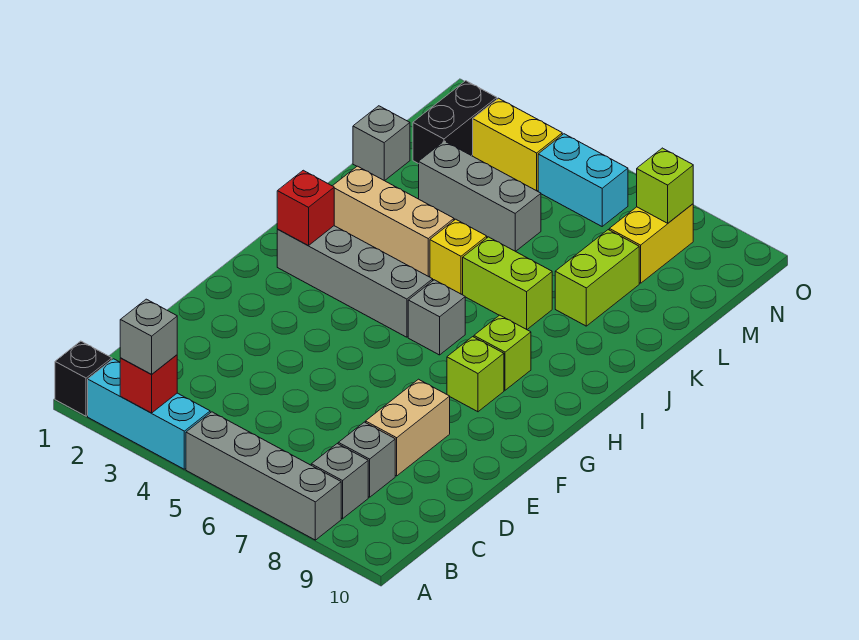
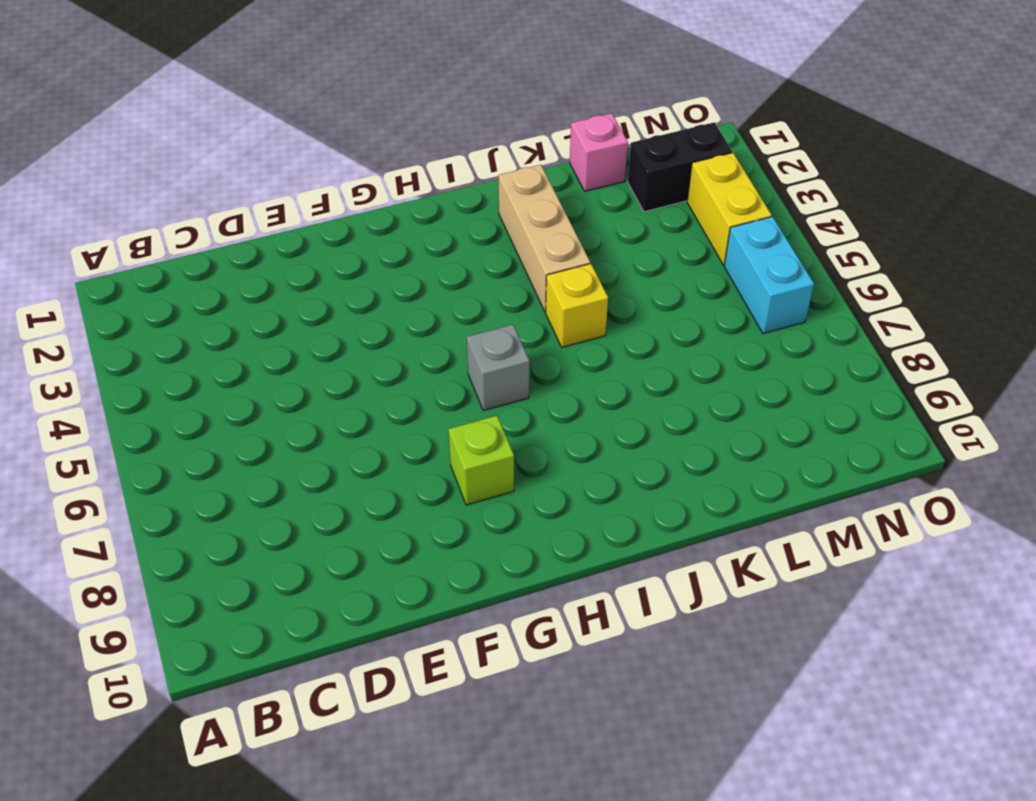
pink brick L1 level 1 -> grey brick L1 level 1
none -> black brick A1 level 1
none -> cyan brick A2:A4 level 1
none -> grey brick A5:A8 level 1

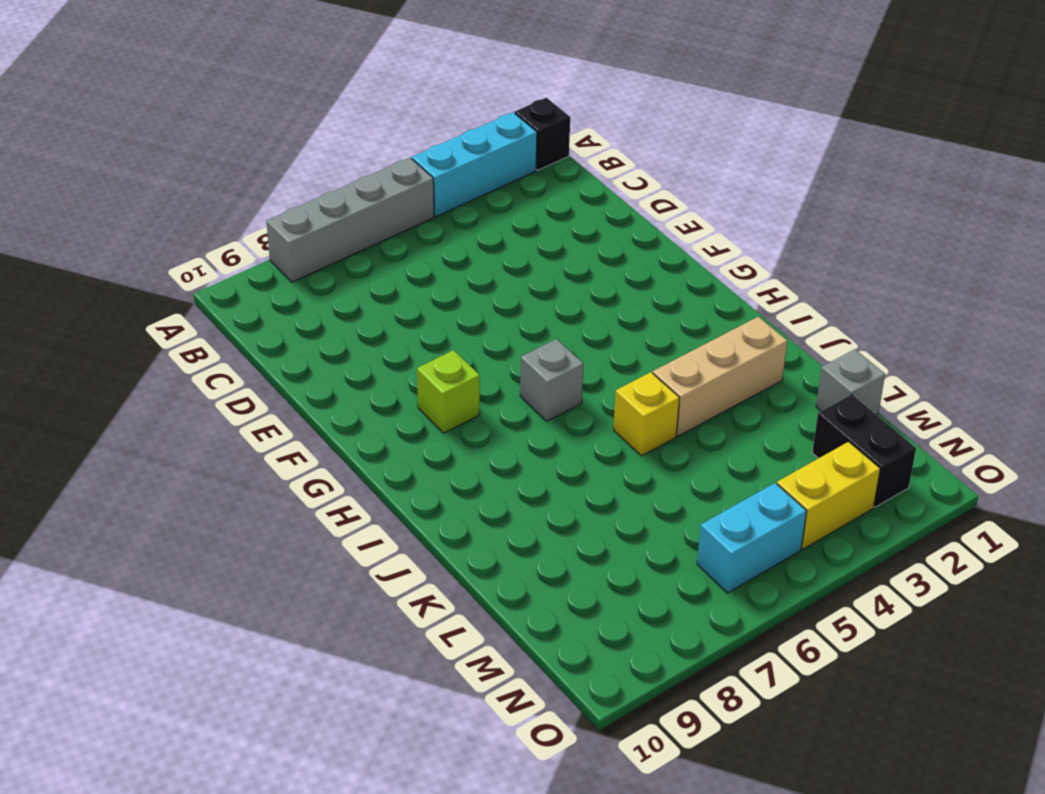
none -> grey brick B8 level 1
none -> grey brick C8 level 1
none -> tan brick D8:E8 level 1

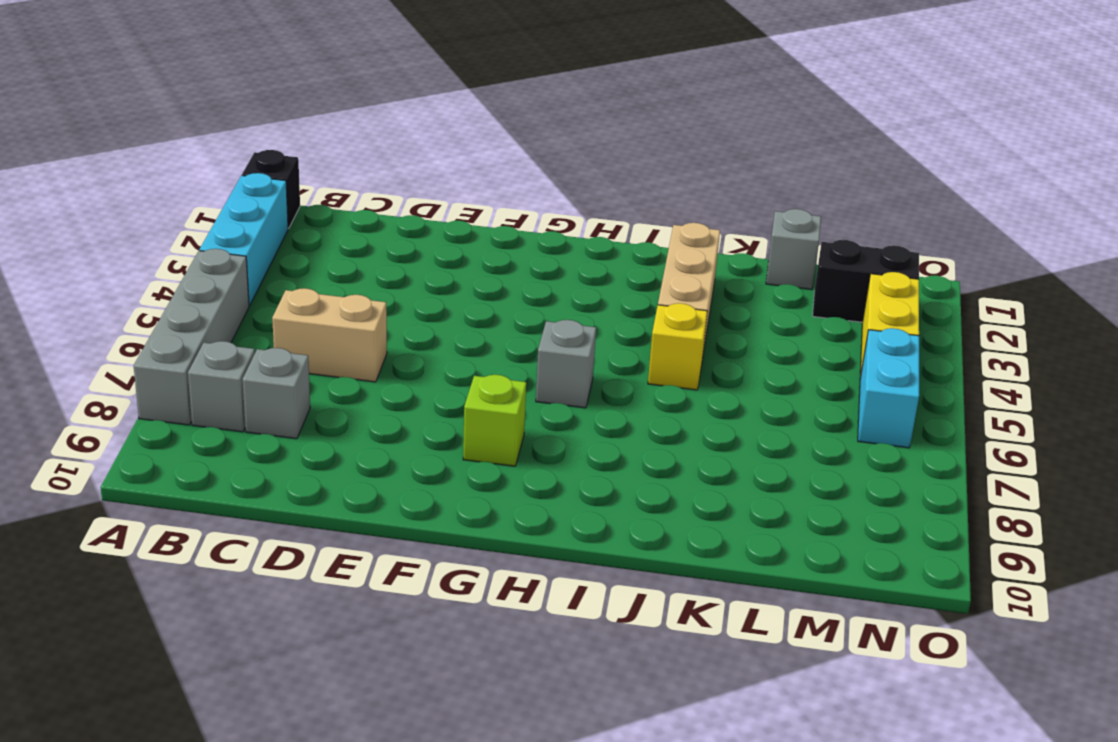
tan brick C6:D6 level 1 -> tan brick D8:E8 level 1
none -> grey brick H2:H5 level 1
none -> lime brick H8 level 1
none -> lime brick J6:J7 level 1

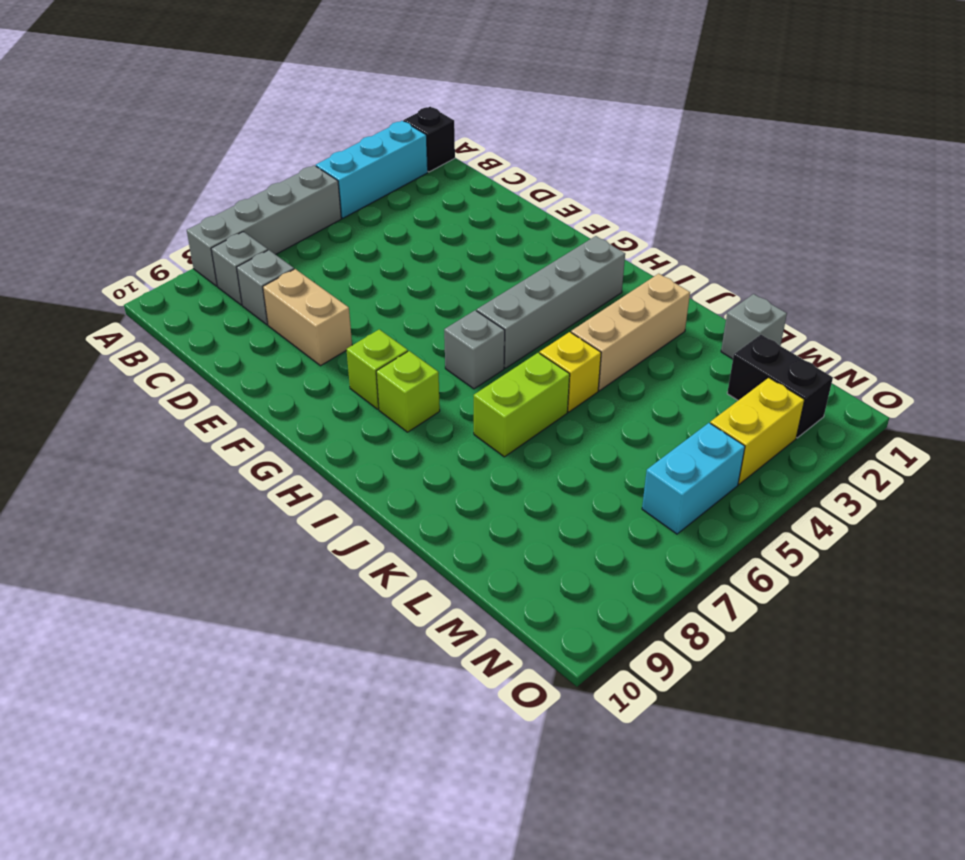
none -> lime brick K8:L8 level 1
none -> grey brick L3:L5 level 1
none -> yellow brick M8:N8 level 1

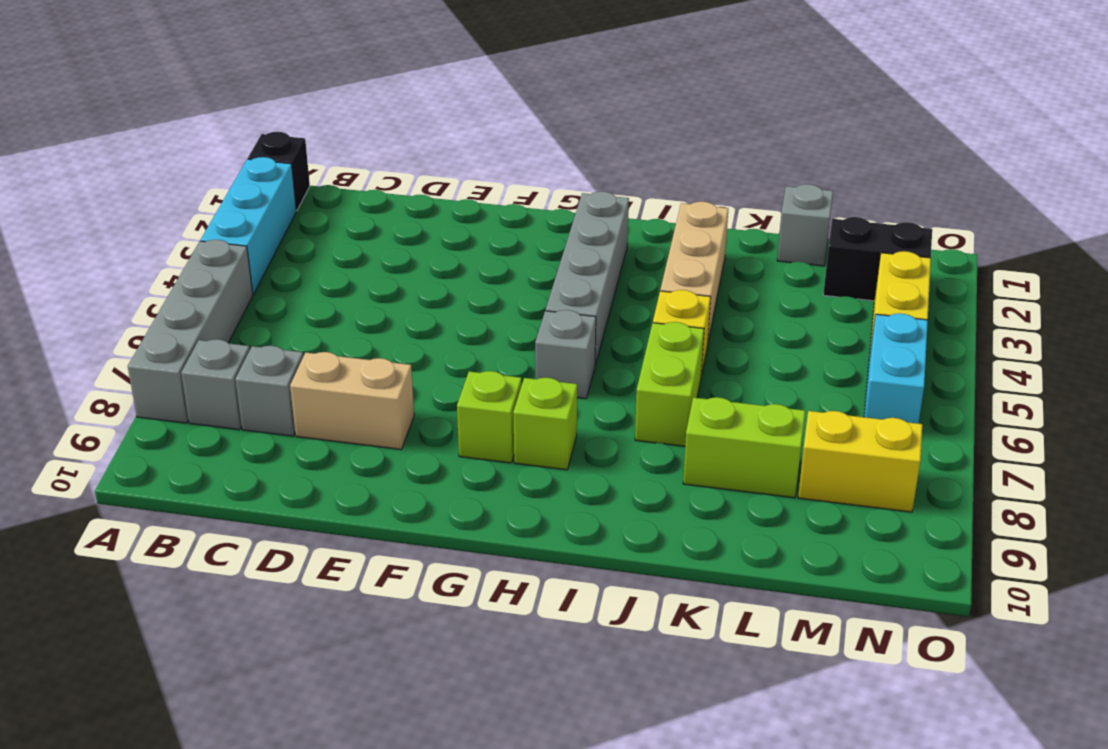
none -> grey brick L3:L5 level 1
none -> red brick A3 level 2
none -> red brick H2 level 2

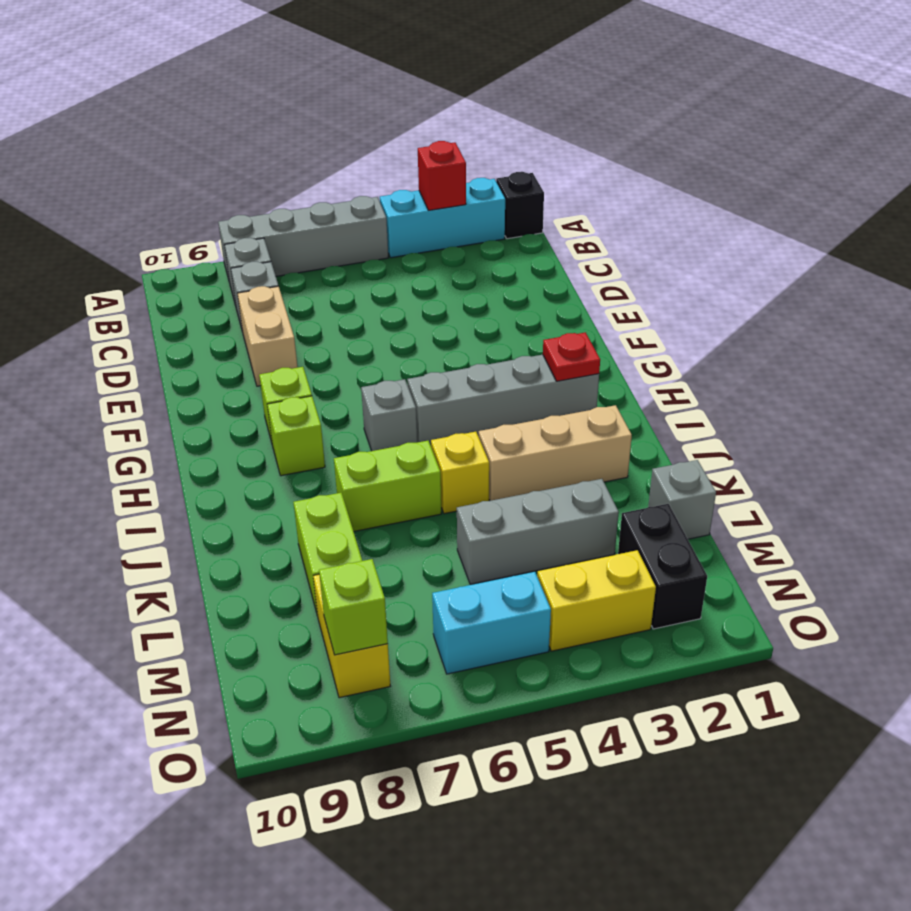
red plate H2 level 2 -> red brick H2 level 2
none -> grey brick A3 level 3

